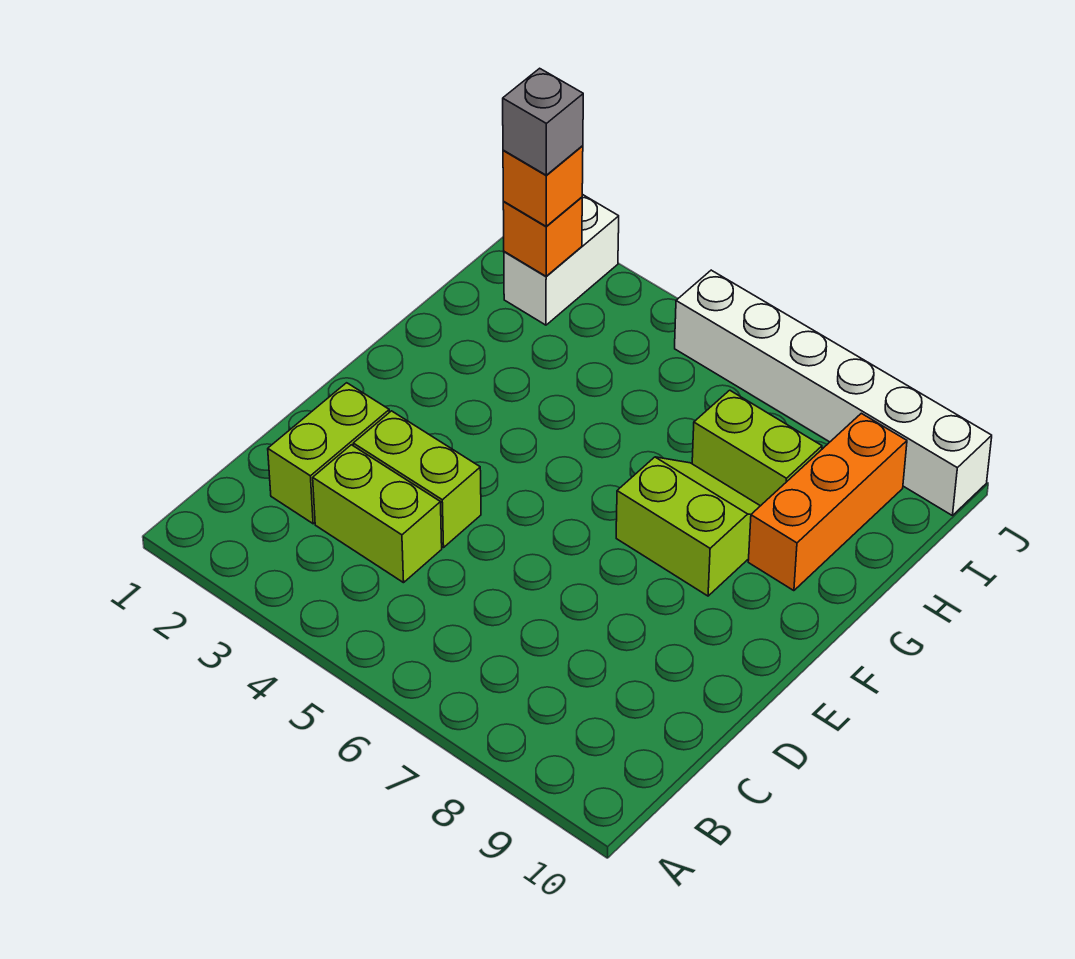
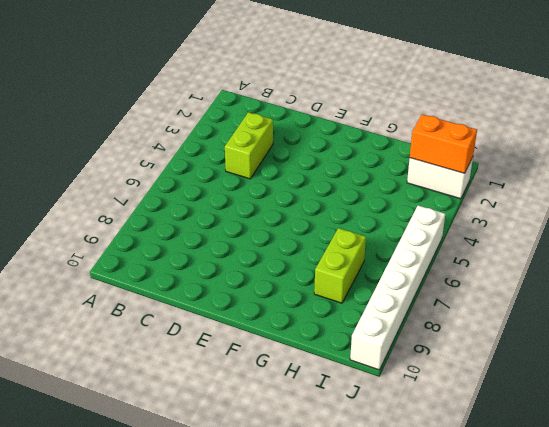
orange brick I2:J2 level 2 -> orange brick I2 level 2
none -> lime brick C2:D2 level 1
none -> lime brick D3:D4 level 1

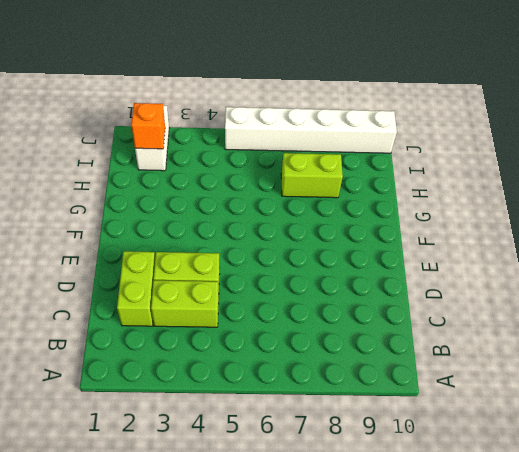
none -> lime slope F7:G8 level 1 top F
none -> orange brick G9:I9 level 1

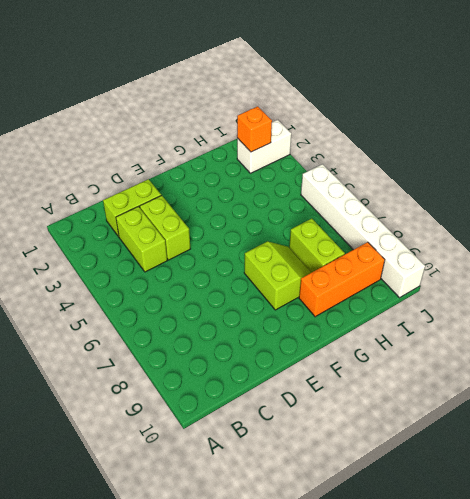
none -> orange brick I2 level 3
none -> grey brick I2 level 4

